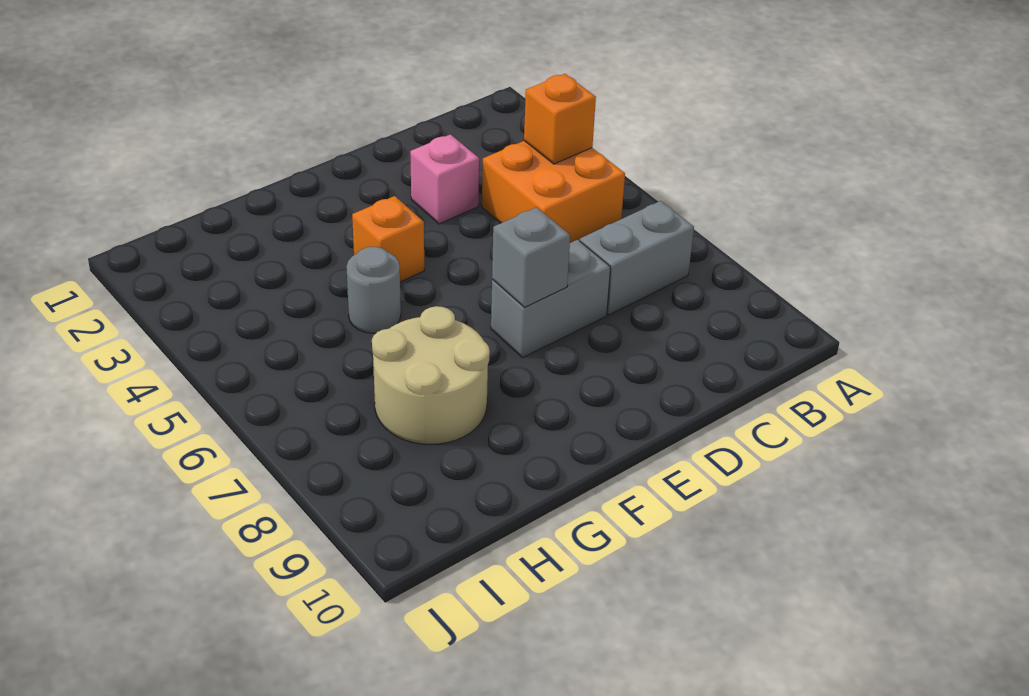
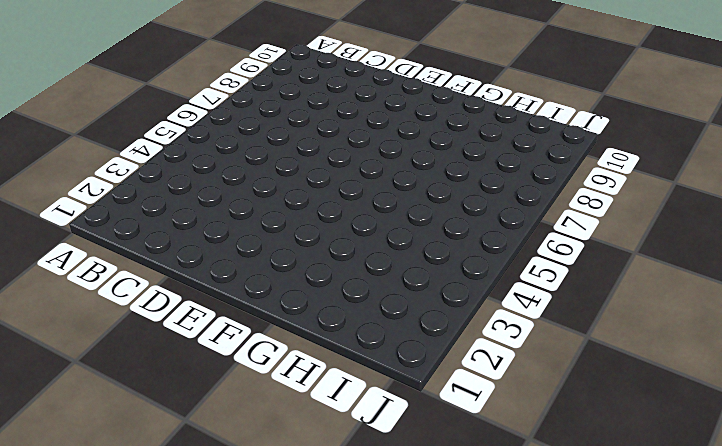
none -> orange brick B4:C5 level 1
none -> grey brick B7:C7 level 1

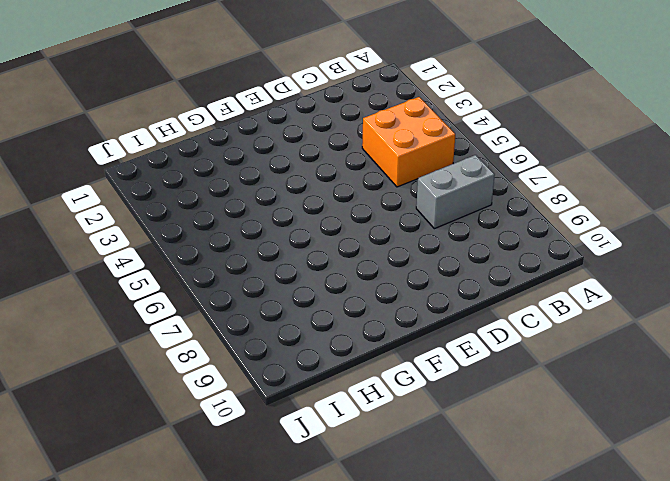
none -> pink brick D3 level 1
none -> grey brick D7:E7 level 1

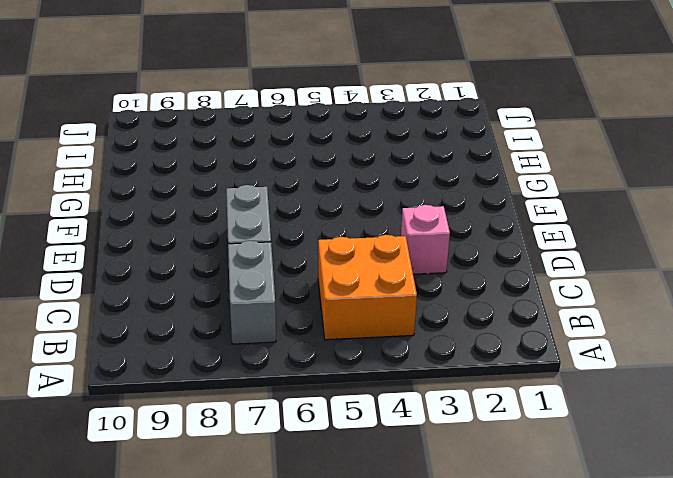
none -> orange brick F4 level 1
none -> grey round brick G5 level 1

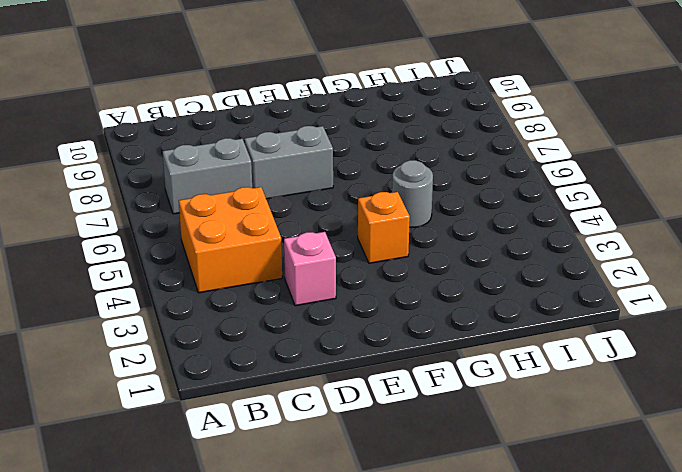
none -> tan round brick G7:H8 level 1
none -> orange brick B4 level 2

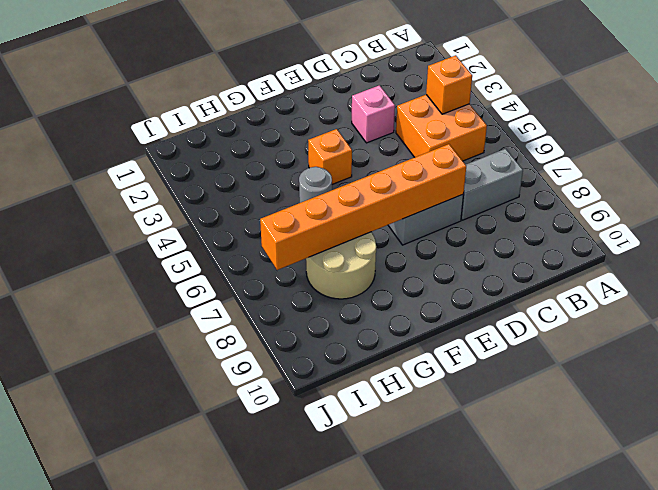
orange brick D7:I7 level 2 -> grey brick E7 level 2

